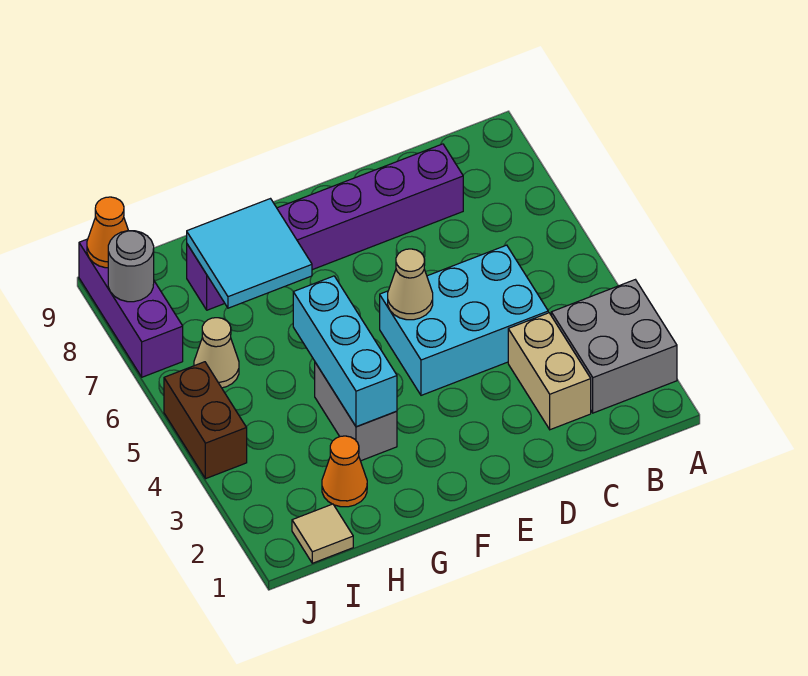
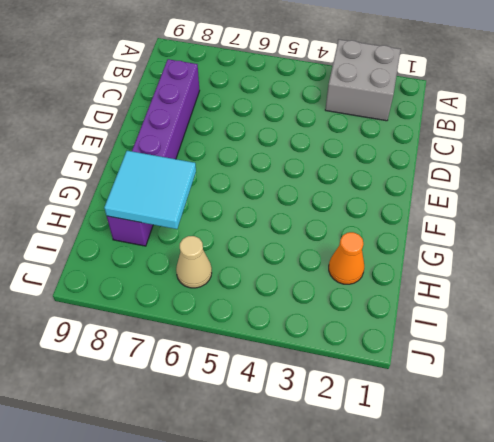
none -> tan brick C2:C3 level 1
none -> cyan brick C4:E5 level 1
none -> grey brick G3:G4 level 1

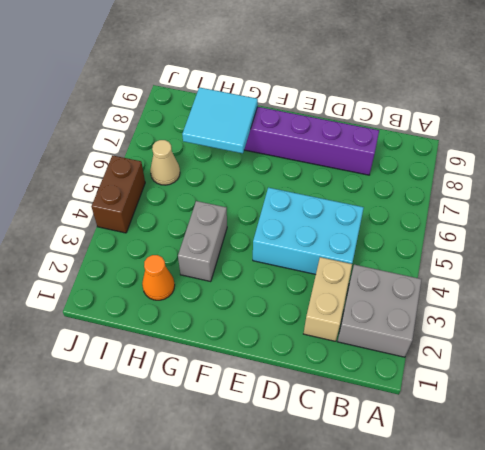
none -> tan tile I1 level 1
none -> purple brick J7:J9 level 1
none -> tan cone E5 level 2

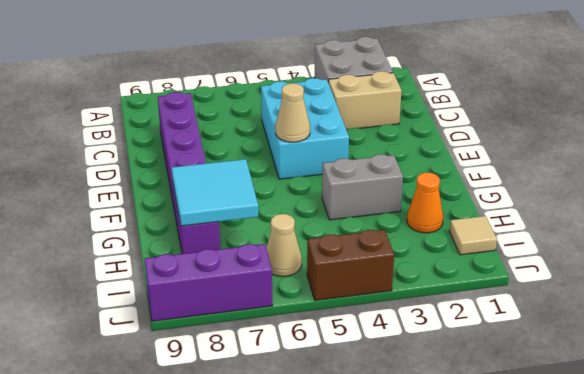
none -> cyan brick G3:G5 level 2
none -> grey round brick J8 level 2
none -> orange cone J9 level 2

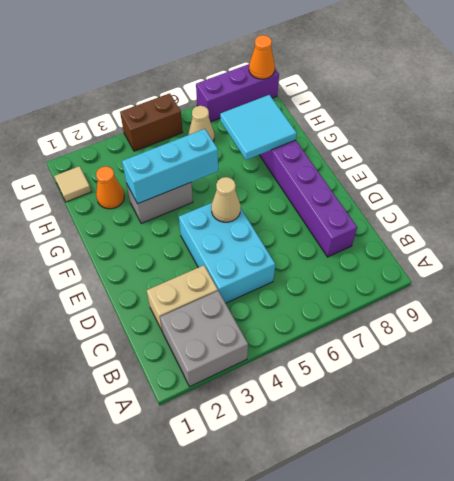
none -> grey round brick J8 level 2

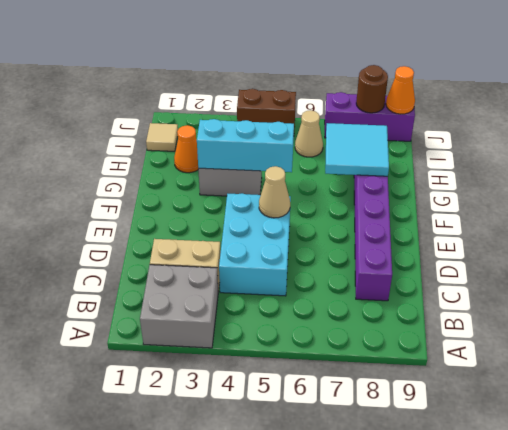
brown round brick J8 level 2 -> grey round brick J8 level 2

